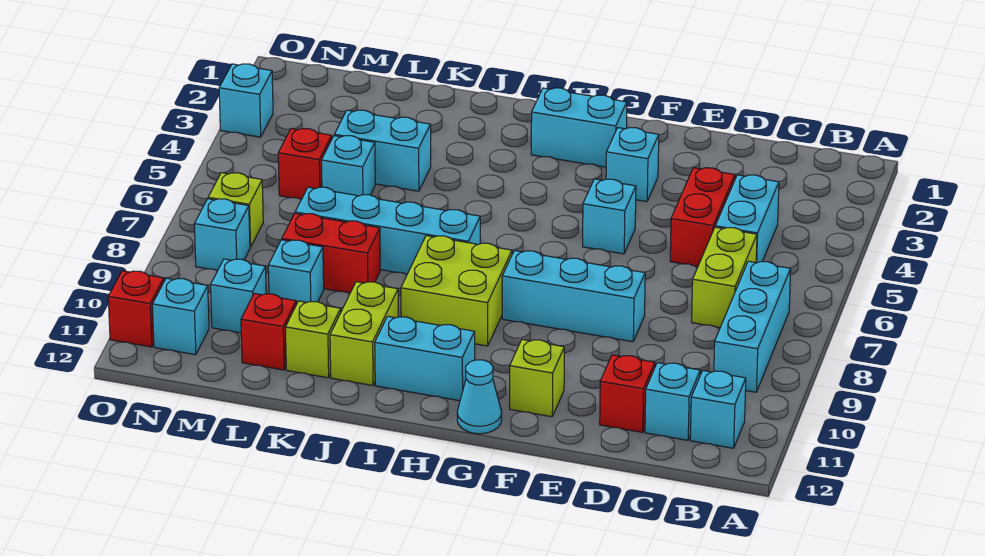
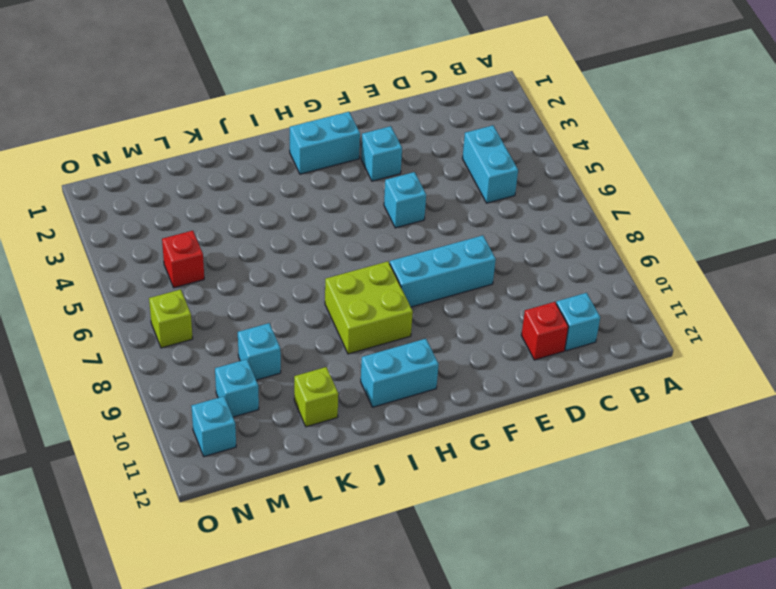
none -> cyan brick B7:B9 level 1
none -> cyan brick B11 level 1
none -> lime brick C6:C7 level 1
none -> red brick D4:D5 level 1

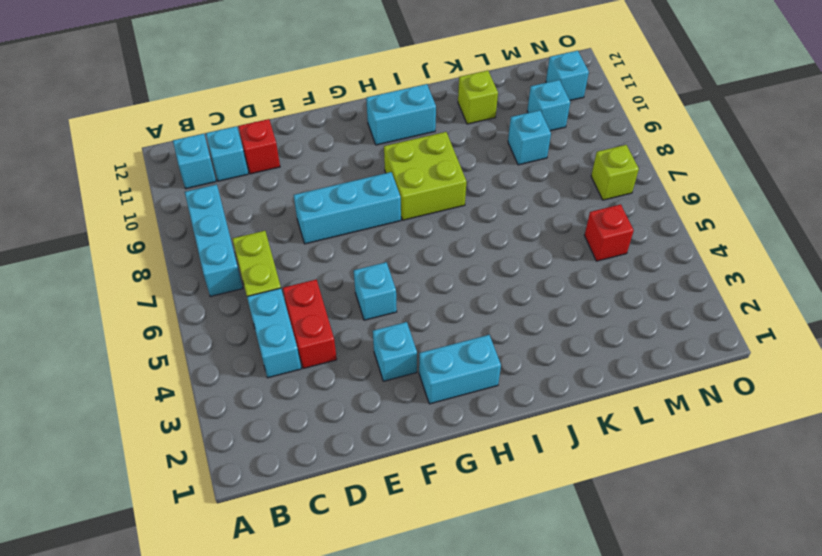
none -> lime brick F11 level 1
none -> cyan cone G12 level 1
none -> cyan brick I7:L7 level 1
none -> lime brick J10:J11 level 1

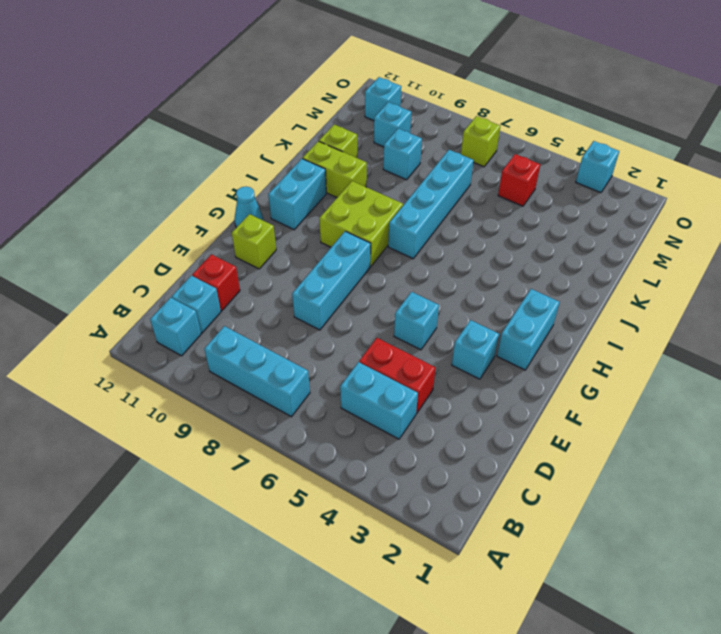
none -> lime brick C6:C7 level 1
none -> cyan brick K4:L4 level 1
none -> red brick K8:L8 level 1
none -> cyan brick L5 level 1

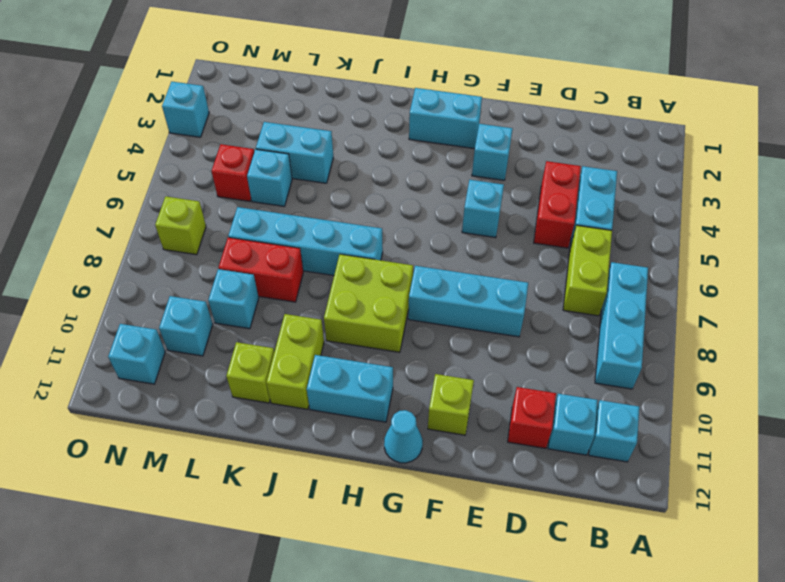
none -> red brick L11 level 1
none -> cyan brick N8 level 1
none -> red brick O11 level 1

